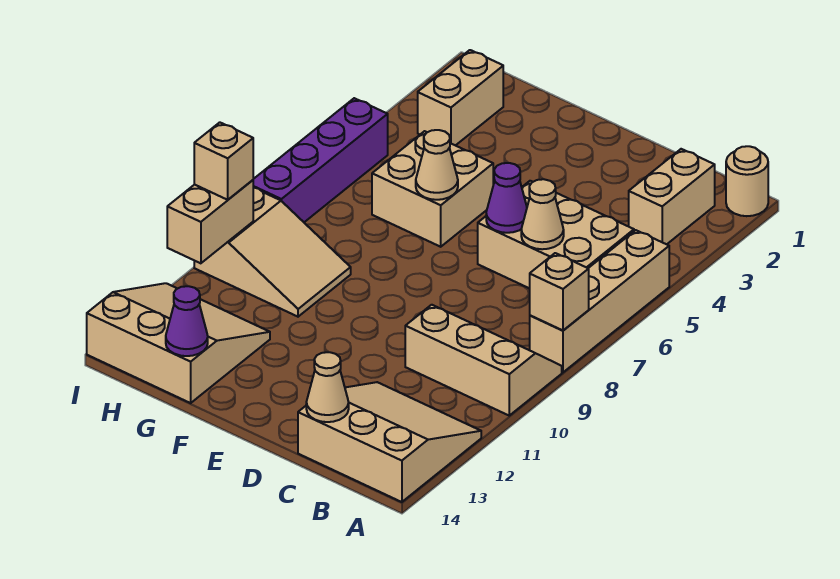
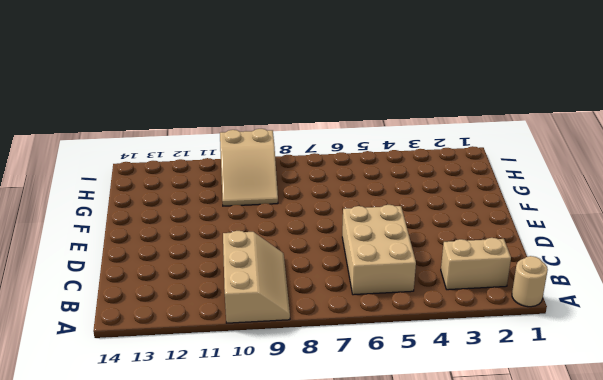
none -> tan brick A5:A8 level 1
none -> tan slope A12:C14 level 1 top 14
none -> tan brick F5:G6 level 1

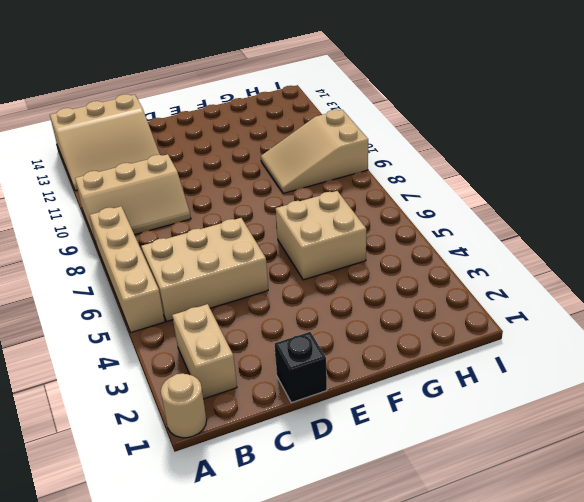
black brick D1 level 1 -> none
none -> tan slope G12:I14 level 1 top 14
none -> tan brick H2:H3 level 1
none -> purple brick I5:I8 level 1

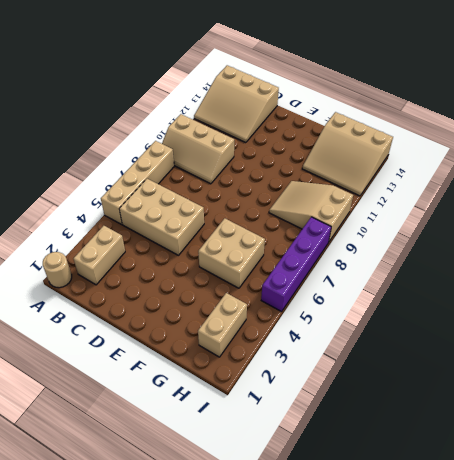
none -> tan brick A8 level 2
none -> tan cone C6 level 2
none -> tan cone C14 level 2

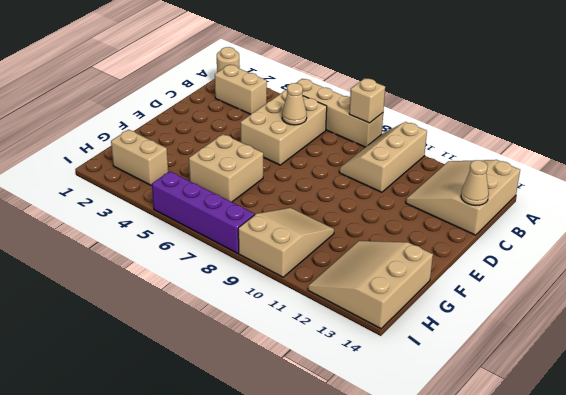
none -> purple cone D6 level 2
none -> tan cone F6 level 2
none -> purple cone G14 level 2

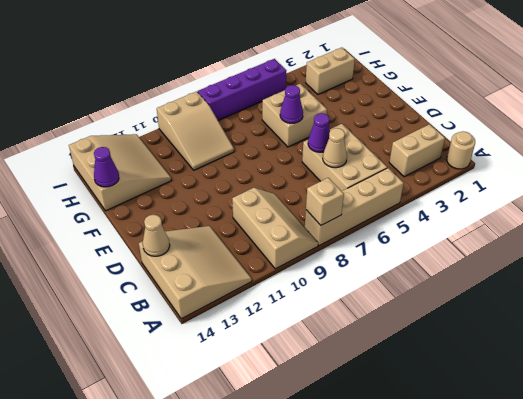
purple cone F6 level 2 -> tan cone F6 level 2
none -> tan brick I10:I11 level 2
none -> tan brick I10 level 3

